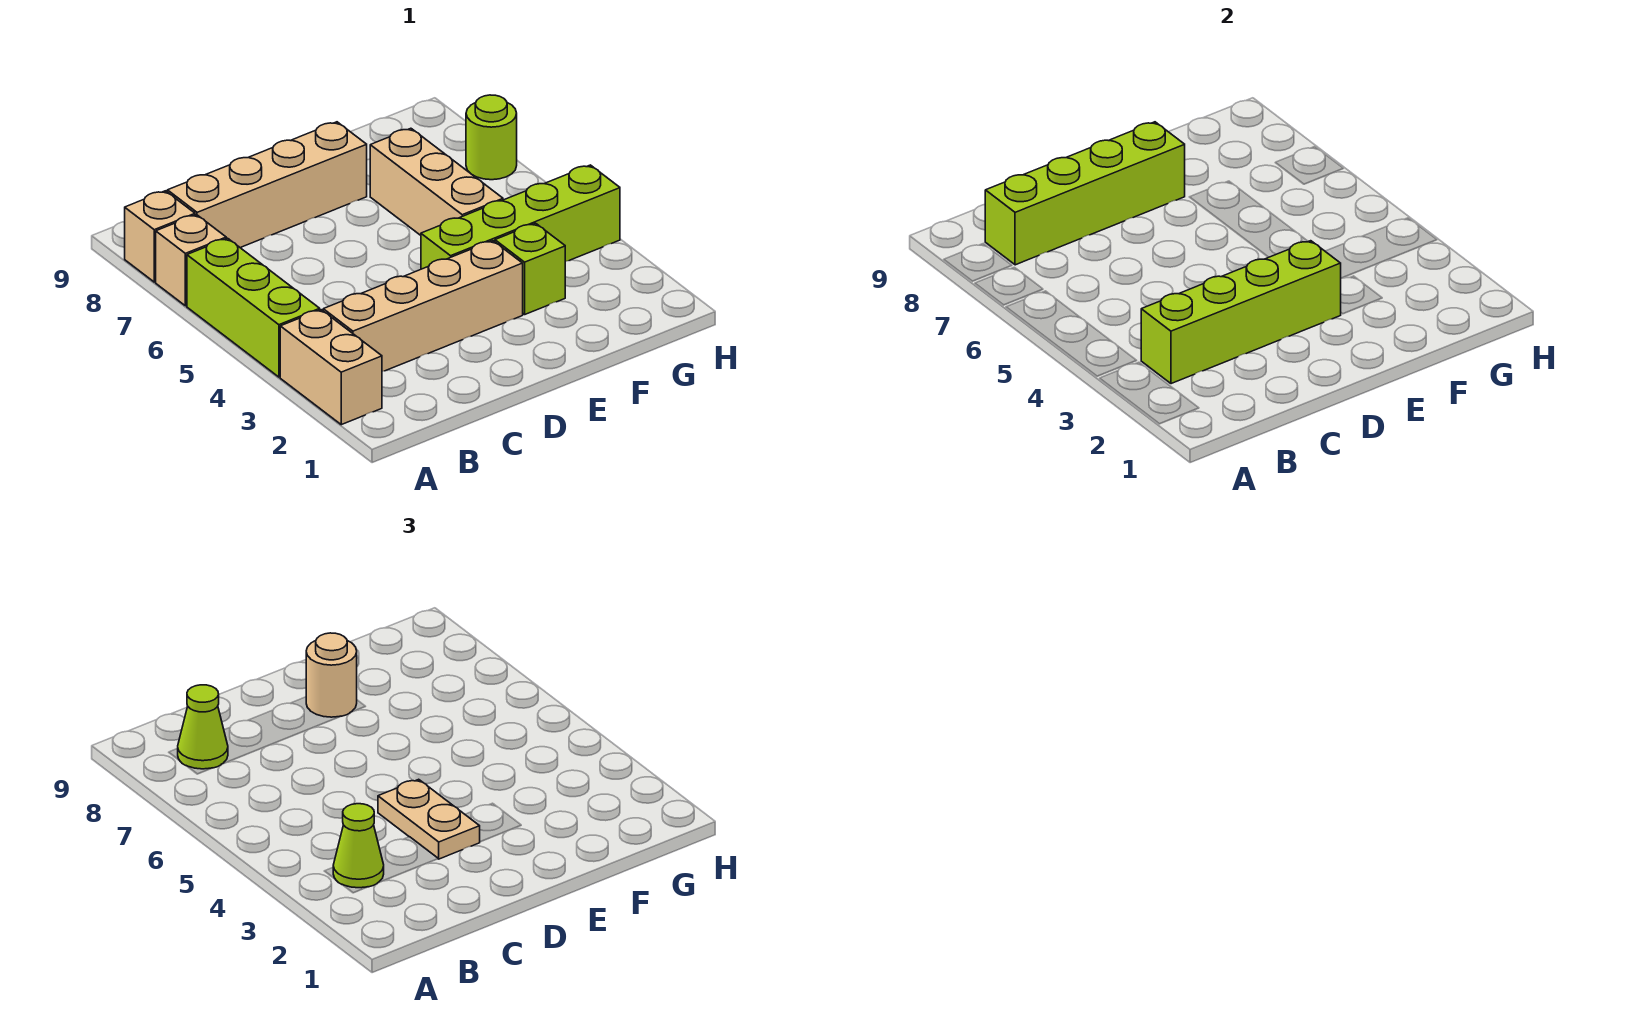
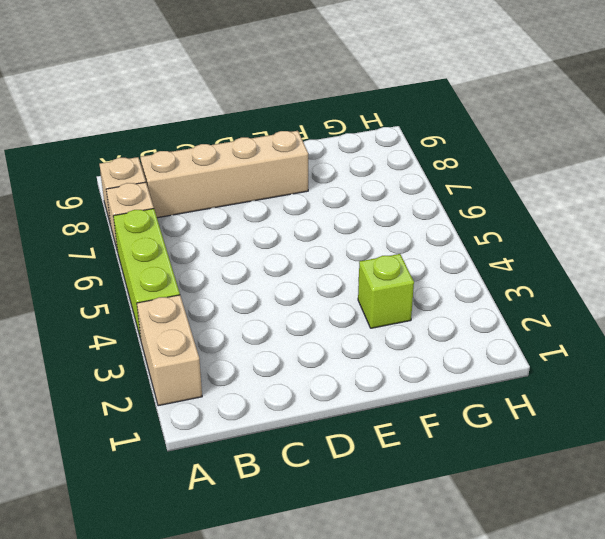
none -> tan brick B3:E3 level 1
none -> lime brick E4:H4 level 1
none -> tan brick F5:F7 level 1

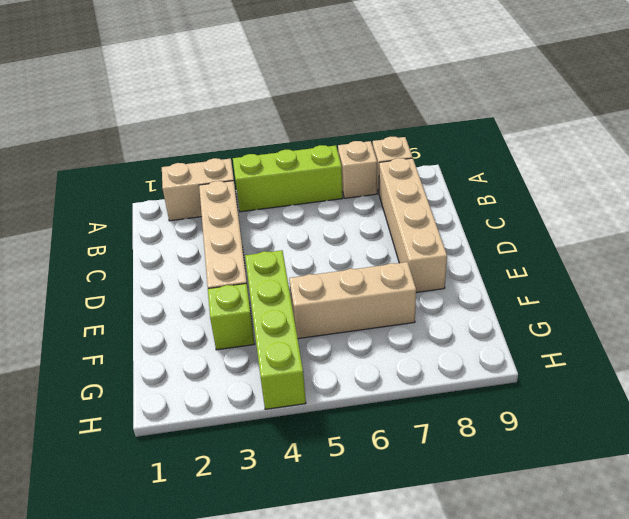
none -> lime round brick H7 level 1
none -> lime brick B3:E3 level 2
none -> lime brick B8:E8 level 2

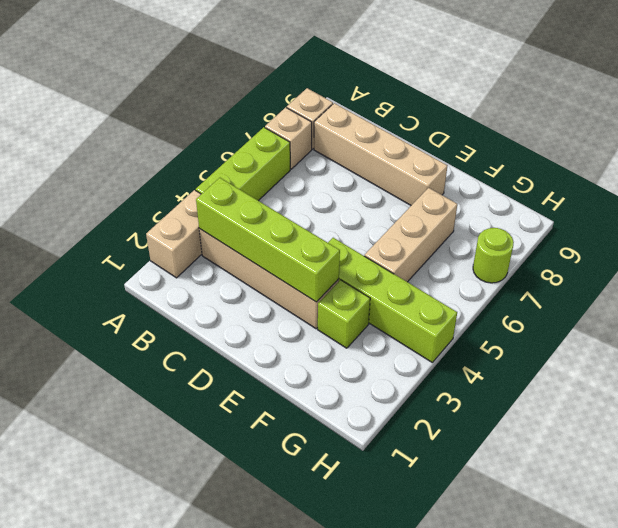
none -> lime brick B8:E8 level 2
none -> lime cone B3 level 3
none -> lime cone B8 level 3

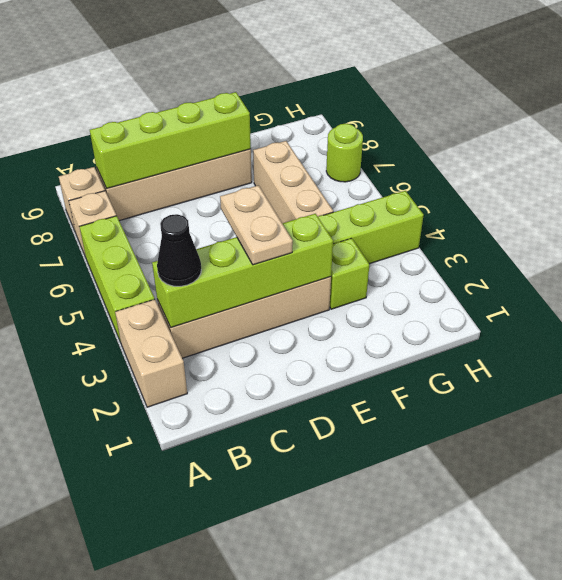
black cone B3 level 3 -> lime cone B3 level 3
none -> lime cone B8 level 3
none -> tan round brick E8 level 3

